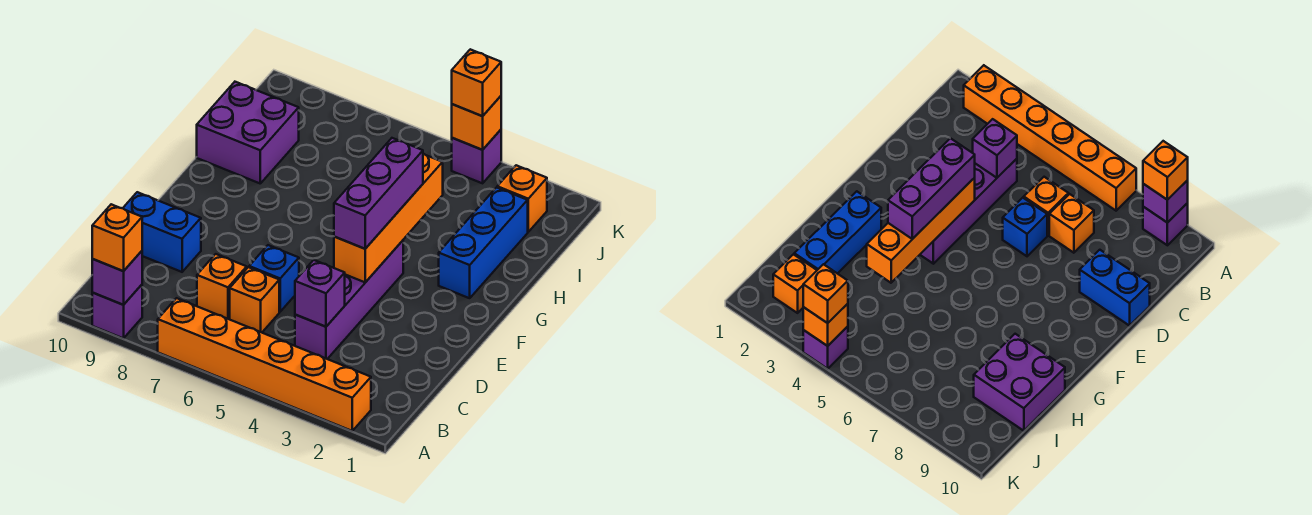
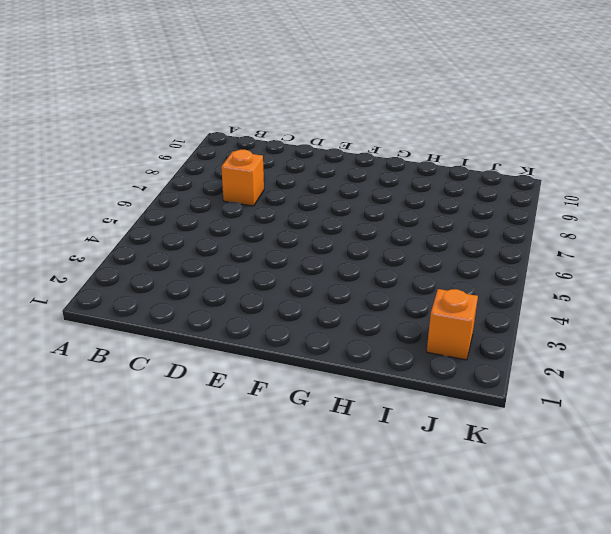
none -> orange brick A2:A7 level 1
none -> purple brick A9 level 1
none -> purple brick C4:F4 level 1

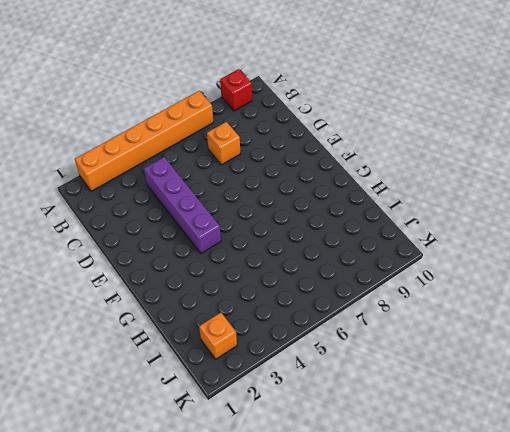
red brick A9 level 1 -> purple brick A9 level 1
none -> orange brick C6 level 1
none -> blue brick D6 level 1
none -> blue brick D9:D10 level 1

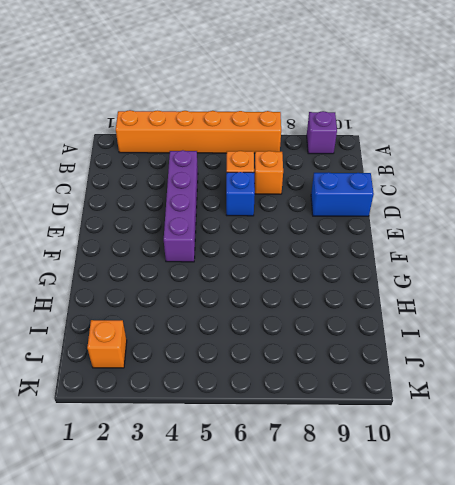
none -> blue brick G2:I2 level 1
none -> purple brick H9:I10 level 1
none -> purple brick K4 level 1

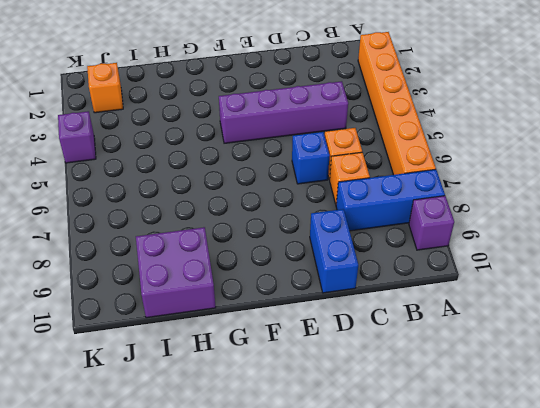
blue brick A8:C8 level 1 -> blue brick G2:I2 level 1
none -> purple brick A9 level 2
none -> purple brick C4 level 2
none -> orange brick E4:H4 level 2

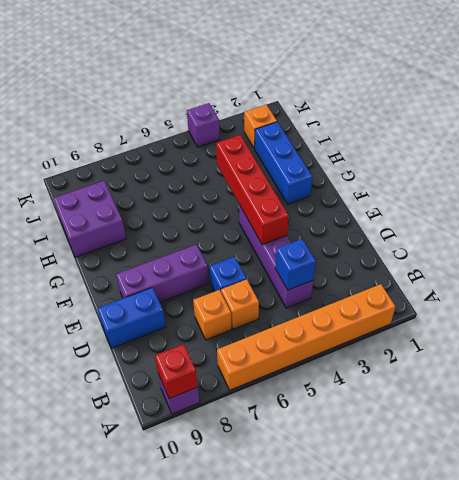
red brick A9 level 2 -> purple brick A9 level 2
blue brick C4 level 2 -> purple brick C4 level 2
red brick E4:H4 level 2 -> orange brick E4:H4 level 2
purple brick E7:E9 level 1 -> purple brick E4:G4 level 3
none -> orange brick K4 level 2
none -> orange brick A9 level 3
none -> orange brick K4 level 3

